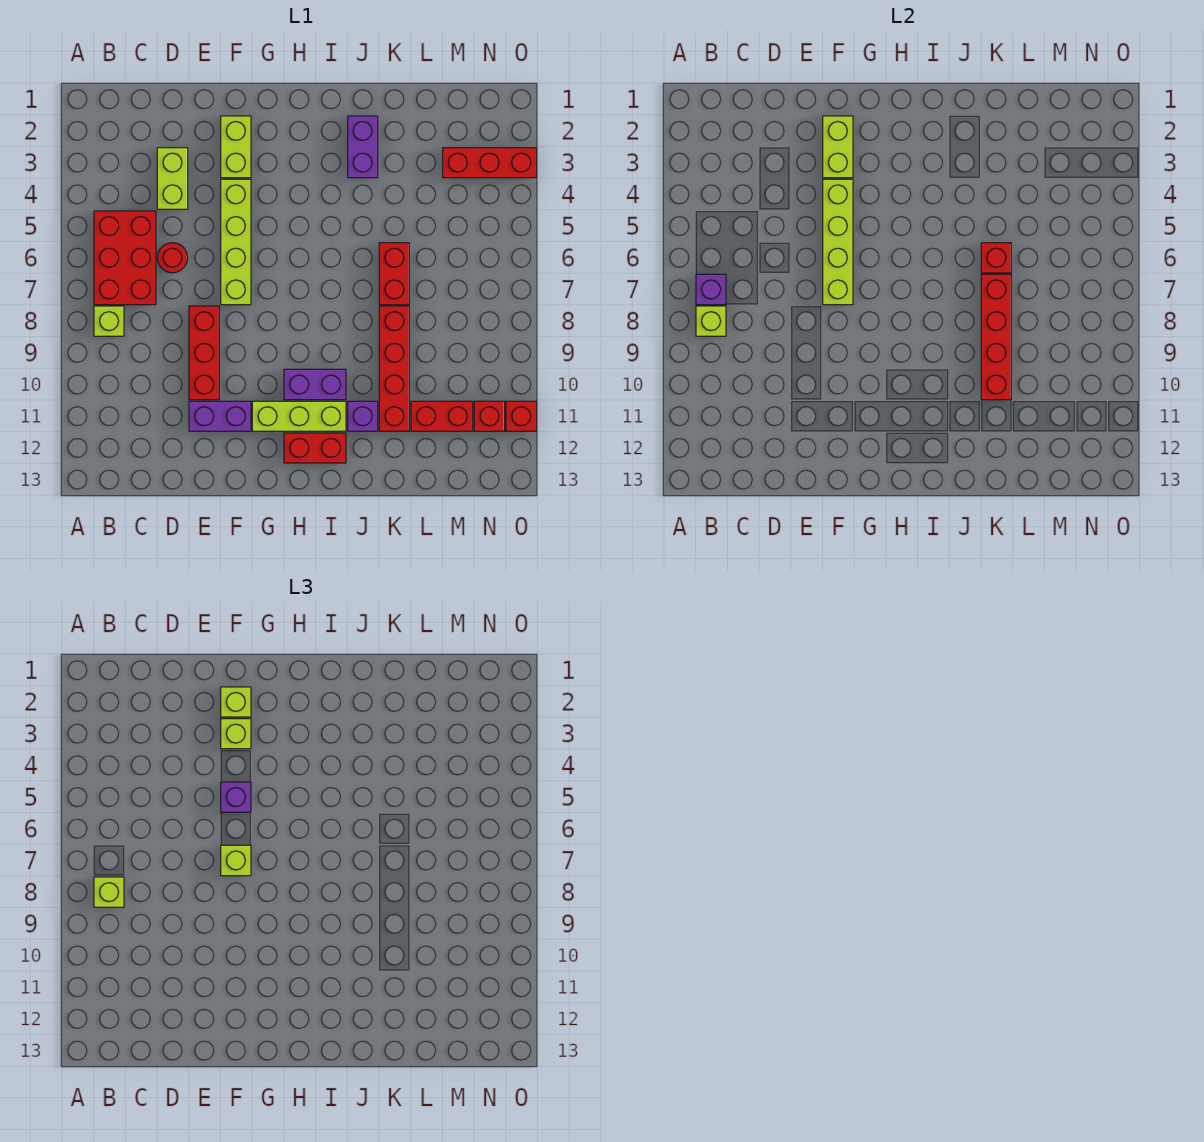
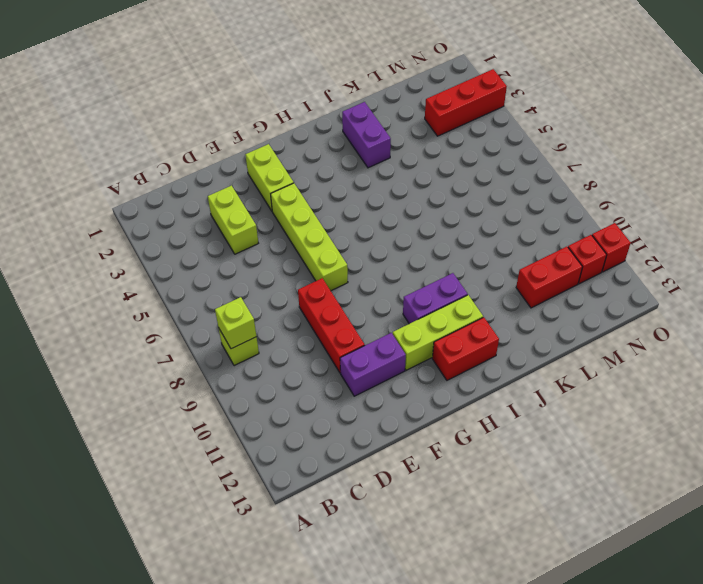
none -> red brick B5:C7 level 1
none -> red round brick D6 level 1
none -> purple brick J11 level 1
none -> red brick K6:K7 level 1

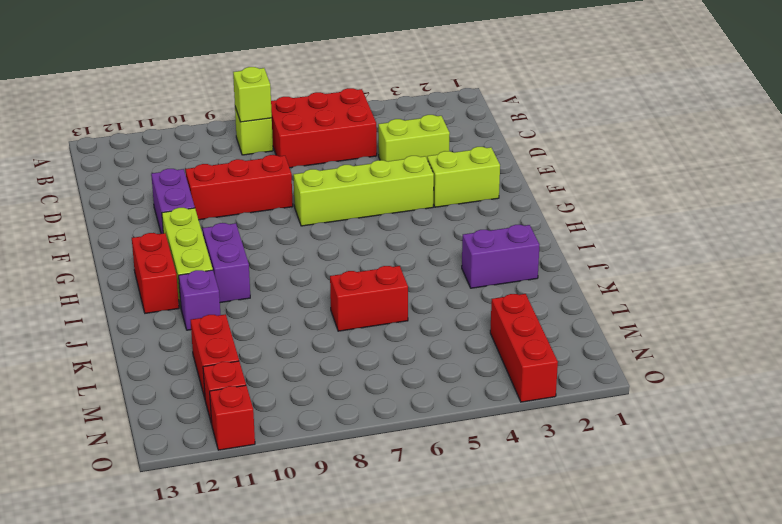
none -> red round brick D6 level 1
none -> red brick K8:K11 level 1
none -> purple brick B7 level 2
none -> lime brick F2:F3 level 2

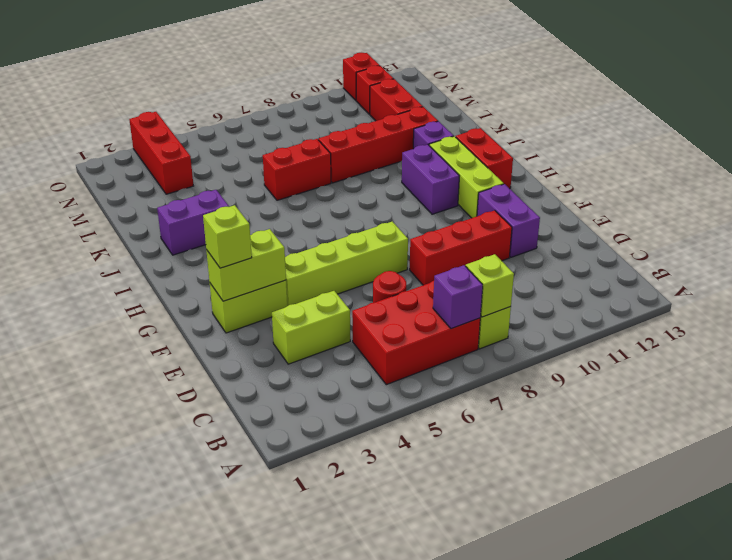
none -> lime brick F4:F7 level 2
none -> red brick K6 level 2
none -> red brick K7:K10 level 2
none -> lime brick B8 level 3

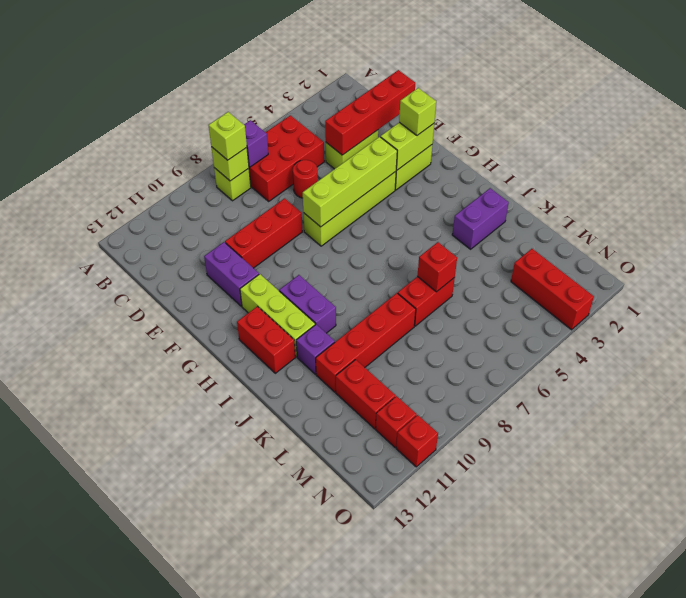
red brick D1:D4 level 2 -> red brick K7:K10 level 2
none -> lime brick F3 level 3
none -> purple brick F5 level 3
none -> lime brick F7 level 3

